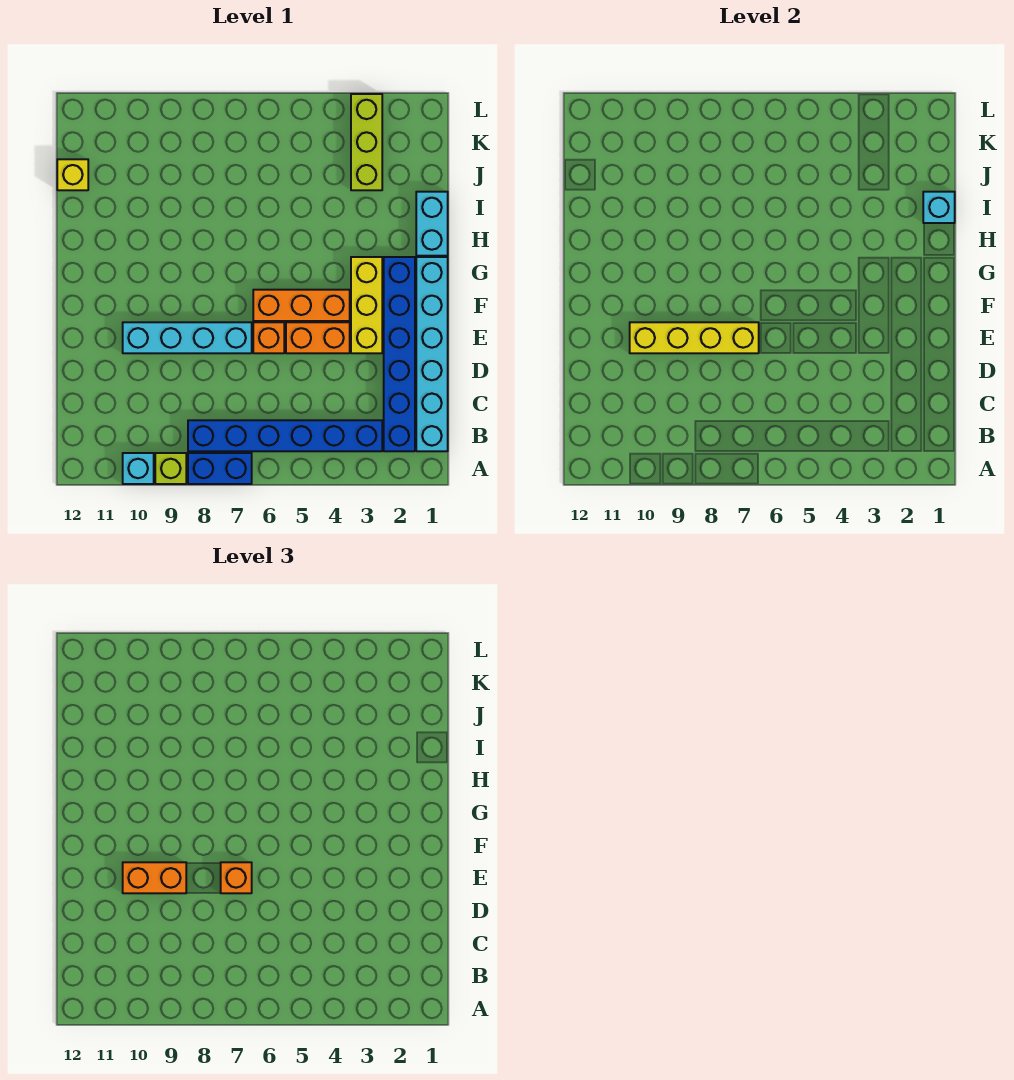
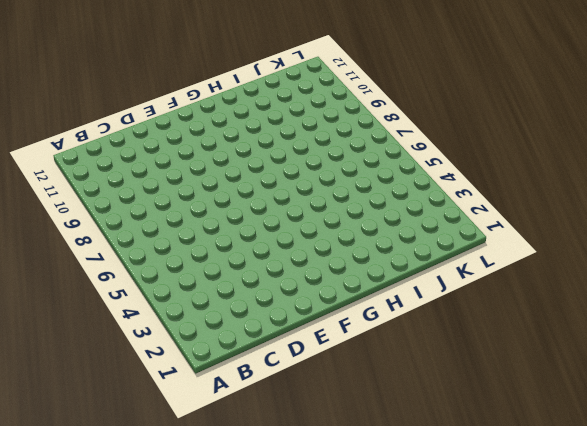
none -> blue brick A7:A8 level 1
none -> lime brick A9 level 1
none -> cyan brick A10 level 1

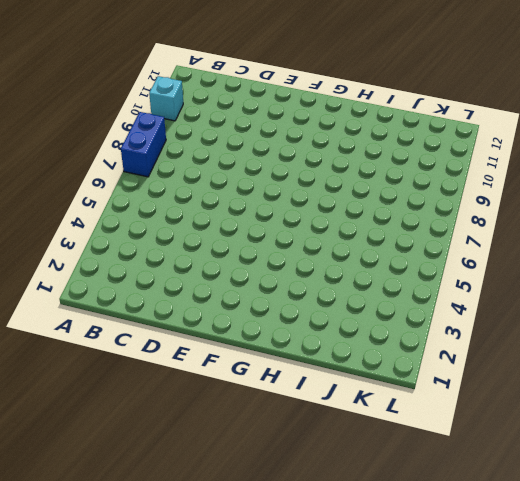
none -> lime brick A9 level 1
none -> cyan brick B1:G1 level 1
none -> blue brick B2:G2 level 1

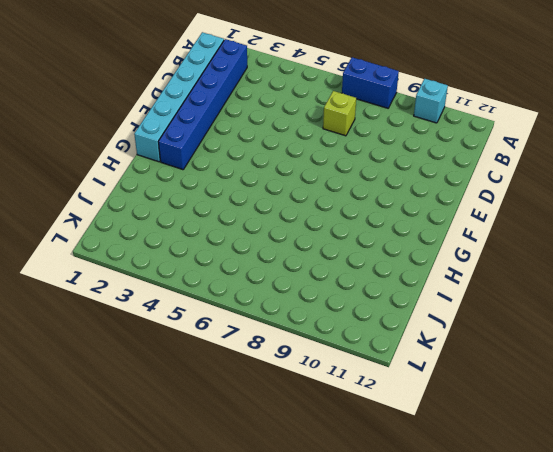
lime brick C7 level 1 -> lime brick A9 level 1
none -> blue brick B3:B8 level 1
none -> yellow brick E3:G3 level 1
none -> orange brick E4:E5 level 1

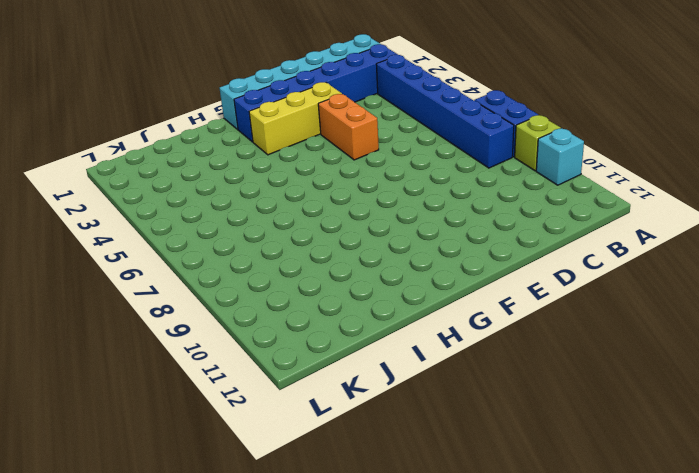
none -> orange brick E6 level 1
none -> cyan brick E7:E10 level 1
none -> orange brick F4:F6 level 1

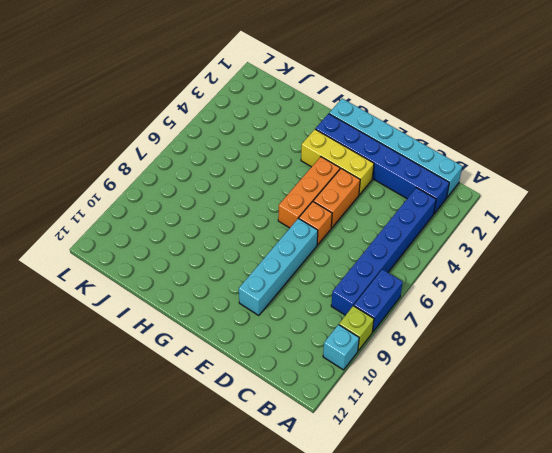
none -> cyan brick H1:I1 level 1
none -> lime brick J3:L3 level 1
none -> yellow brick J12 level 1

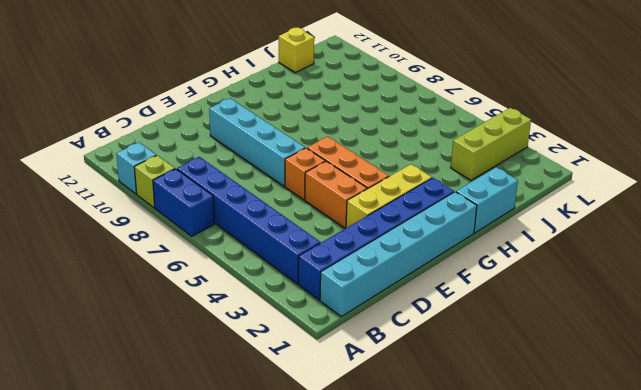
none -> yellow brick E7:E10 level 2
none -> cyan brick I1 level 2
none -> orange brick E7 level 3

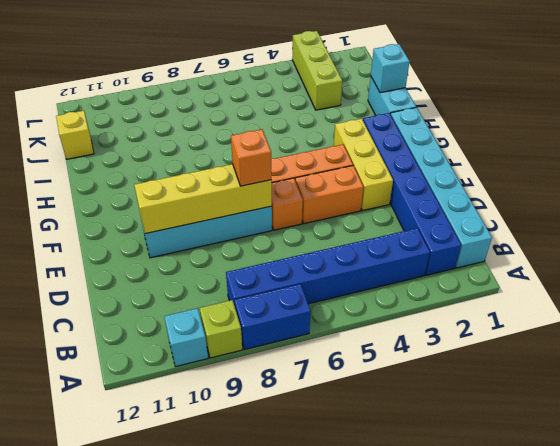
none -> orange brick E9:E10 level 3

